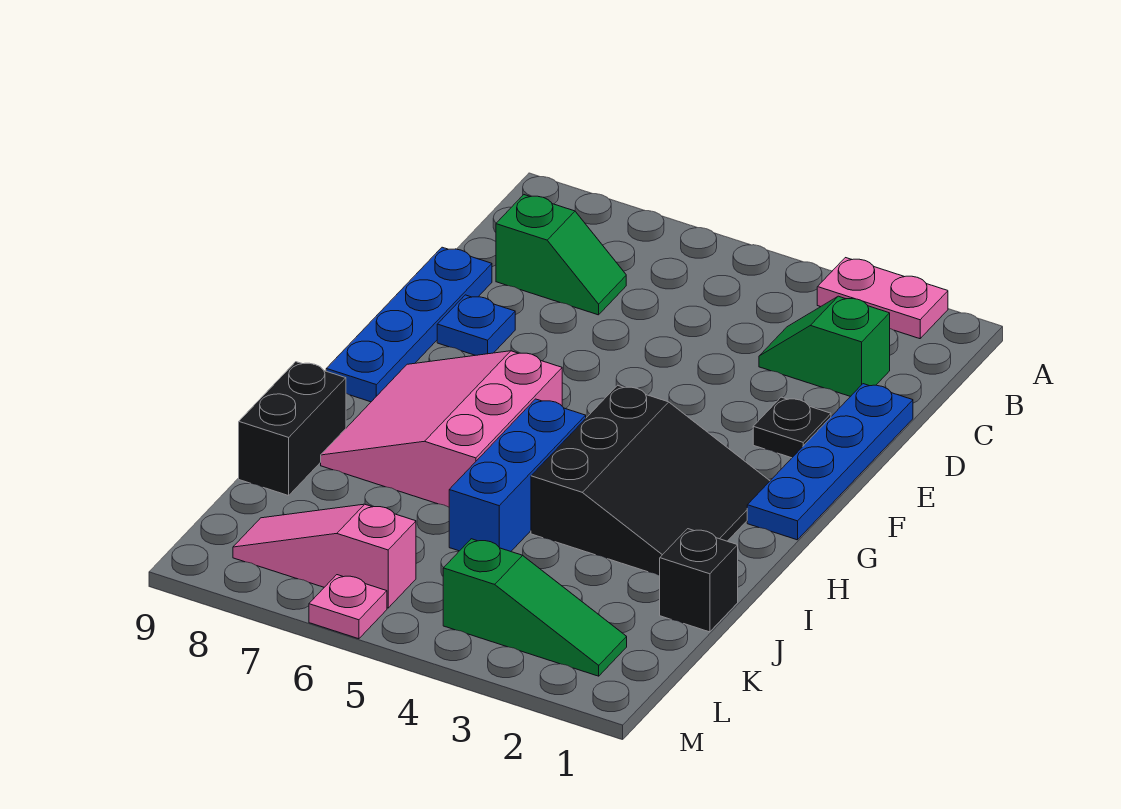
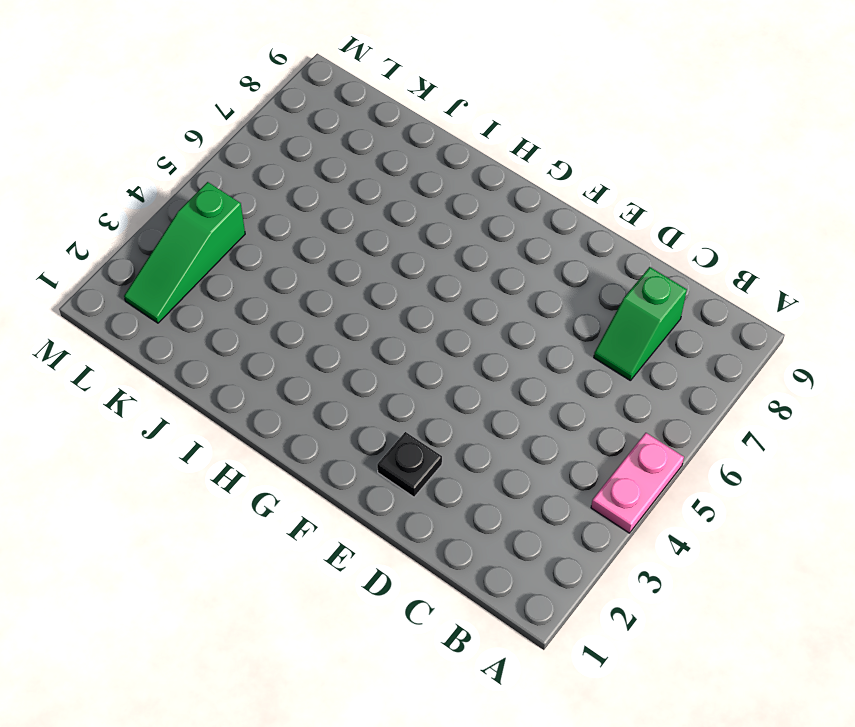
pink plate A4:A5 level 1 -> pink plate A2:A3 level 1
none -> green slope C2:C3 level 1 top 2
none -> blue plate D1:G1 level 1
none -> blue plate D9:G9 level 1

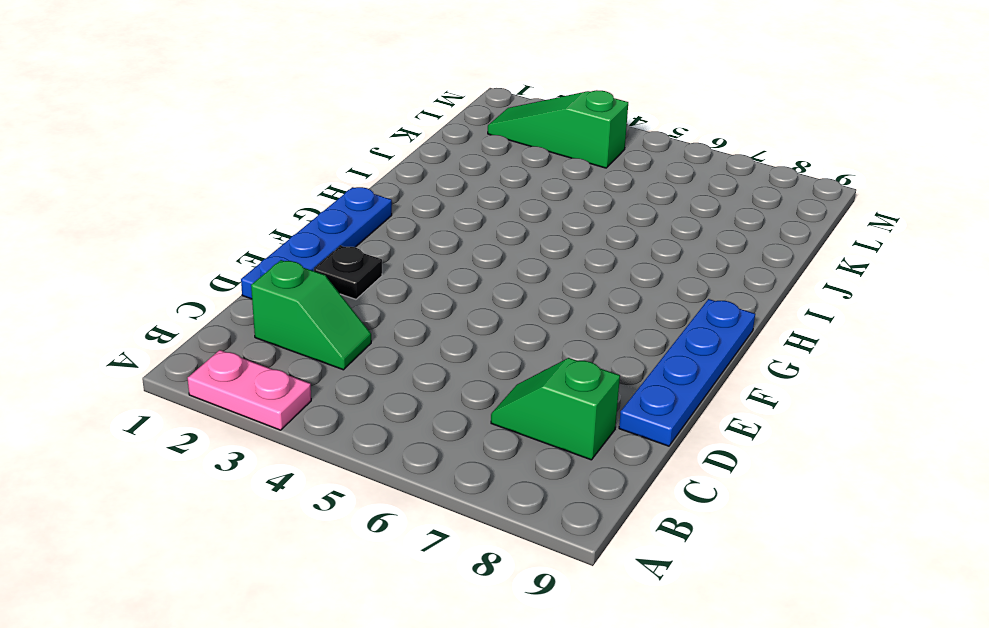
none -> blue plate E8 level 1
none -> black slope G2:I4 level 1 top 4
none -> pink slope G6:I8 level 1 top 6

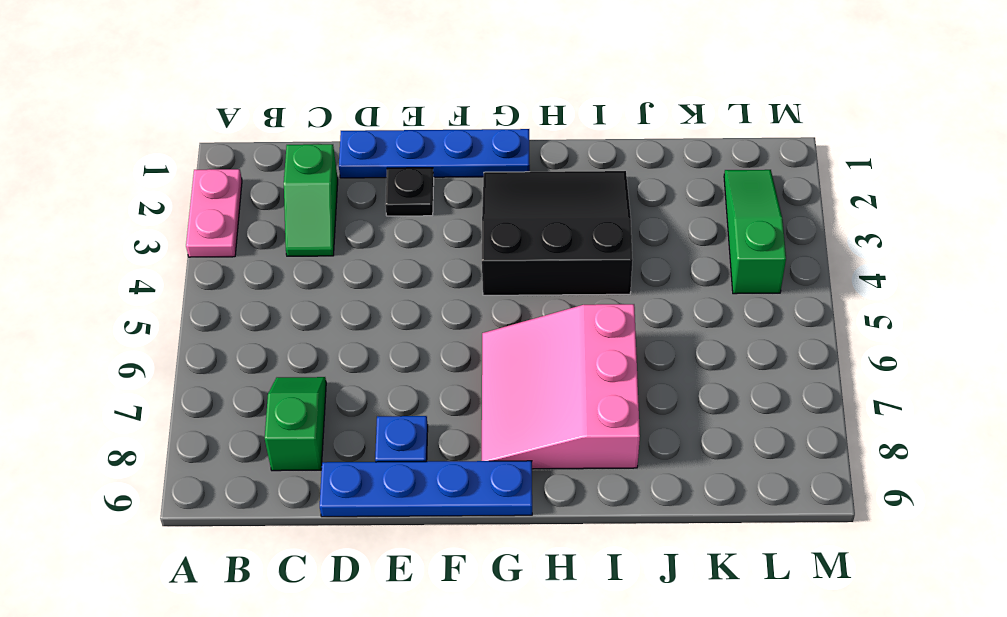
pink slope G6:I8 level 1 top I -> pink slope G6:I8 level 1 top 6
none -> blue brick H5:J5 level 1
none -> black brick I9:J9 level 1
none -> black brick J1 level 1

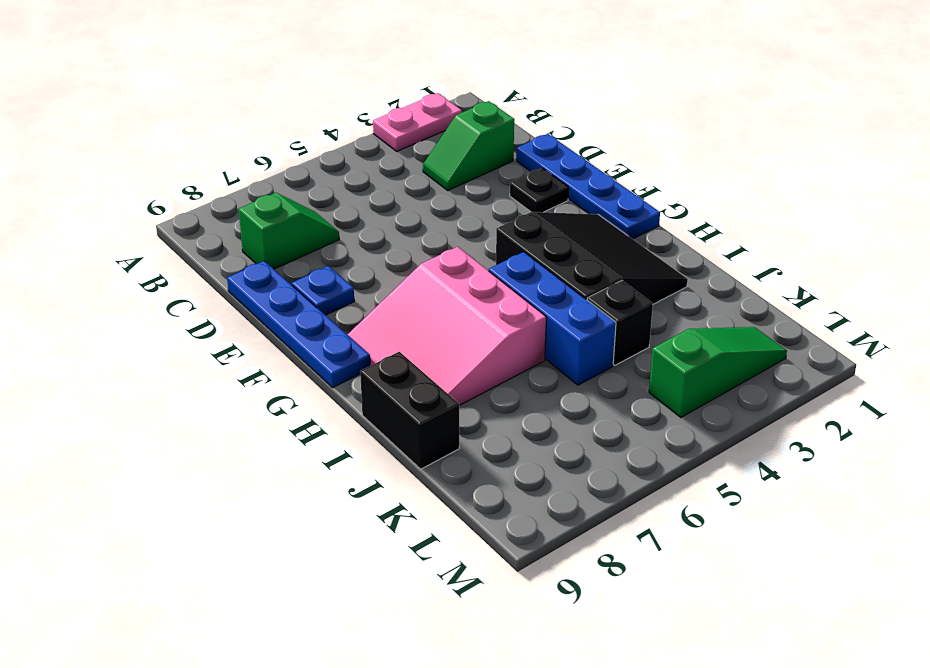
black brick J4 level 1 -> black brick J1 level 1
none -> pink slope L6:L8 level 1 top 6
none -> pink plate M6 level 1

